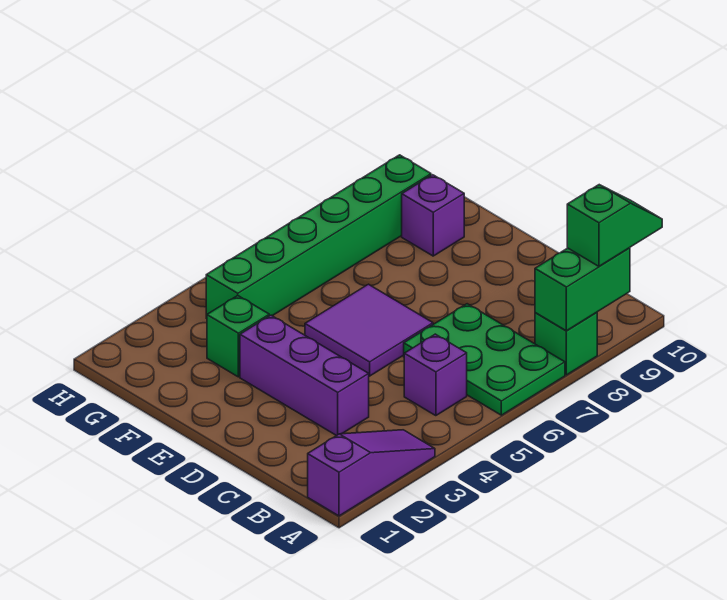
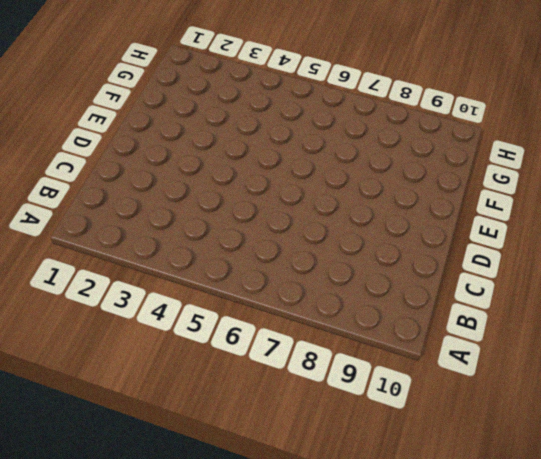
none -> purple slope A1:A3 level 1 top 1
none -> green plate A6:C7 level 1

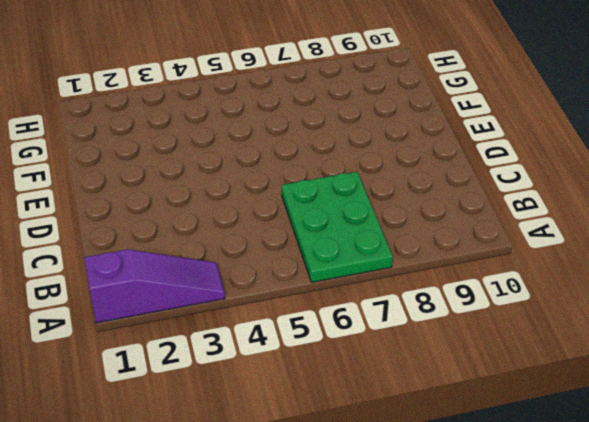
none -> green brick A8 level 1
none -> purple brick B5 level 1

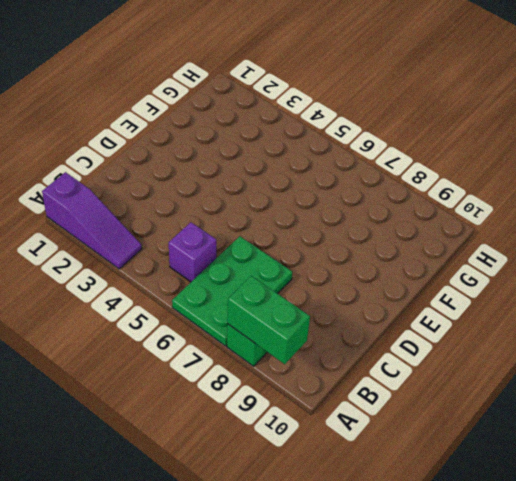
none -> purple brick C3:E3 level 1
none -> purple tile D5:E6 level 1

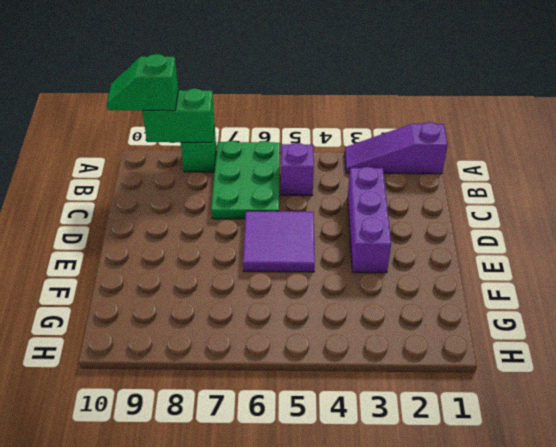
none -> green brick F3 level 1
none -> purple brick F9 level 1

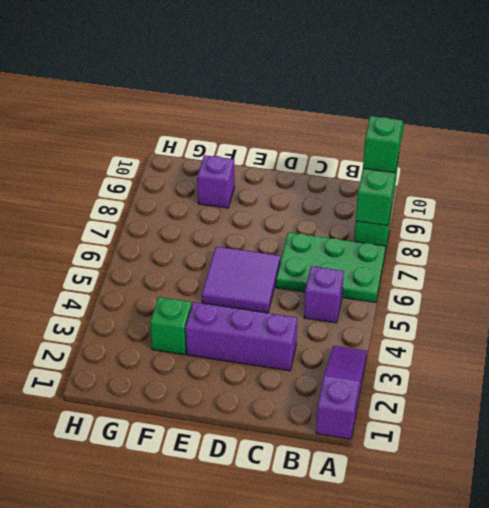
none -> green brick G4:G9 level 1

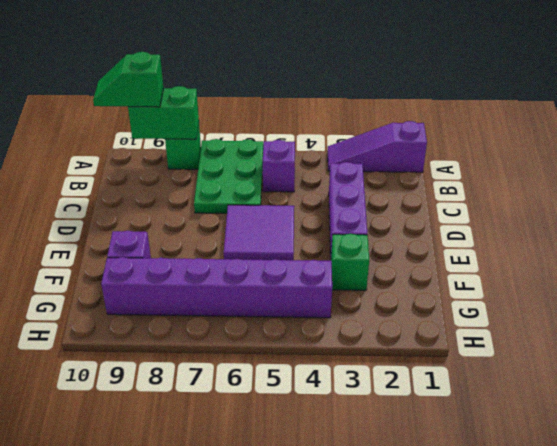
purple brick G4:G9 level 1 -> green brick G4:G9 level 1

